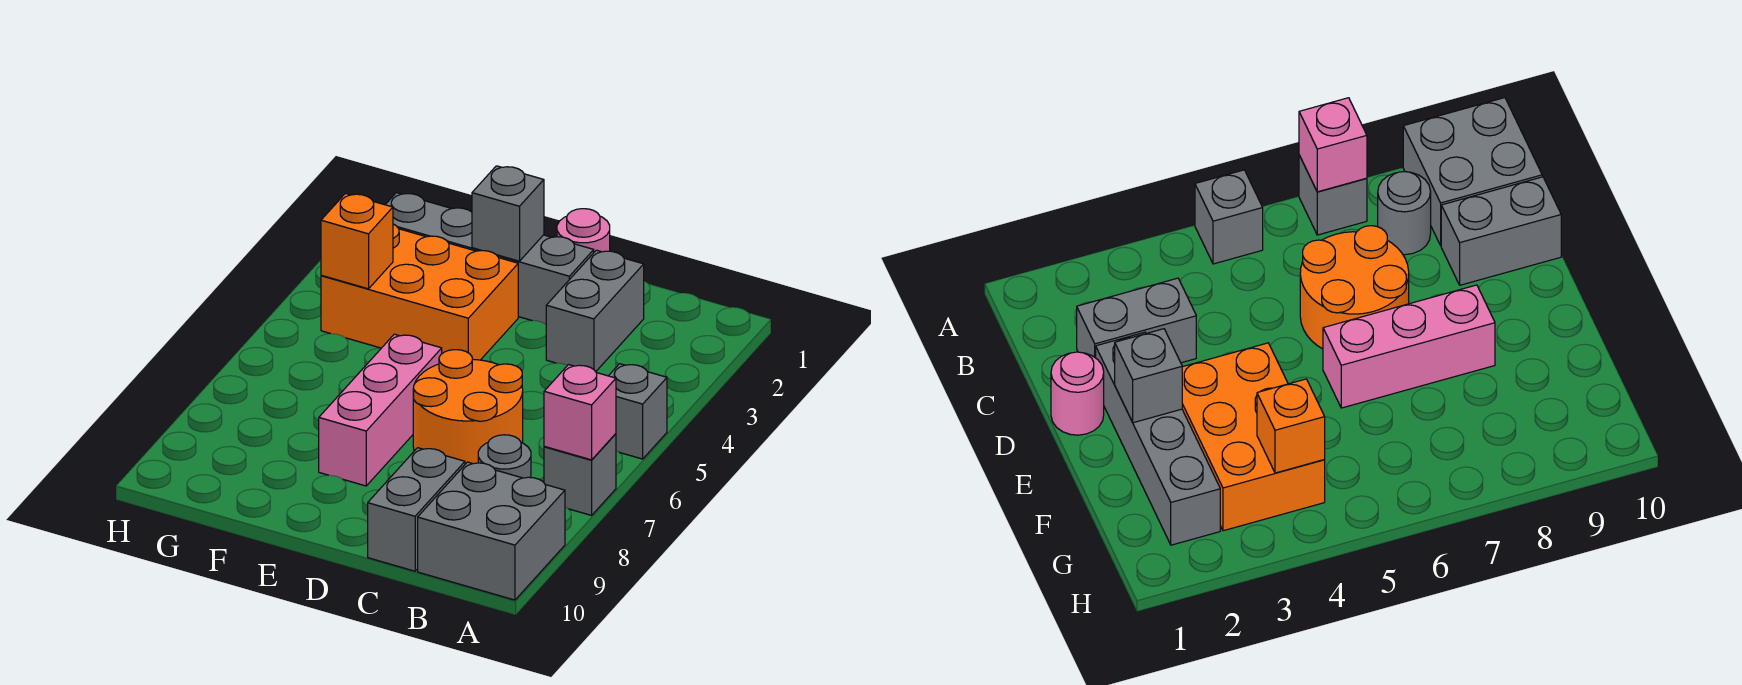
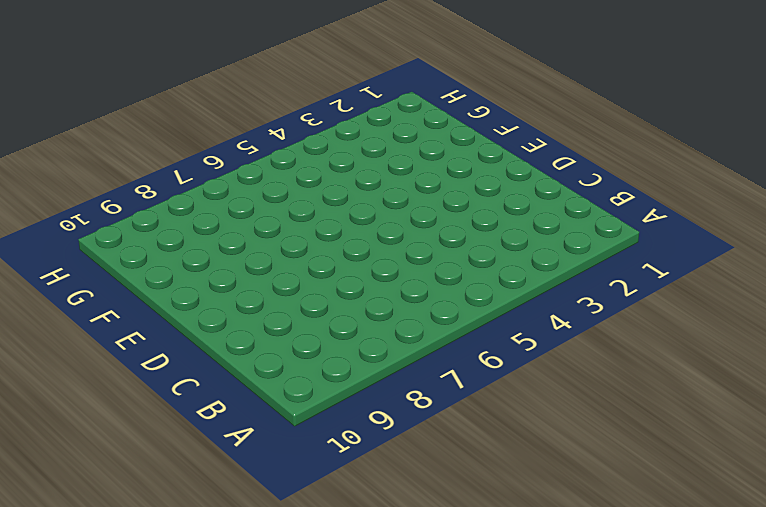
none -> grey brick A5 level 1
none -> grey brick A7 level 1
none -> grey brick A9:B10 level 1

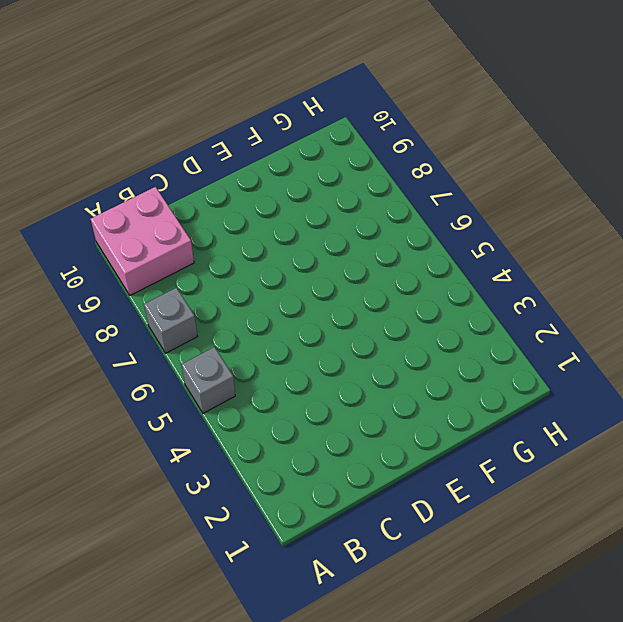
pink brick A9:B10 level 1 -> grey brick A9:B10 level 1
none -> grey round brick B8 level 1
none -> grey brick C2:C3 level 1
none -> orange round brick C6:D7 level 1

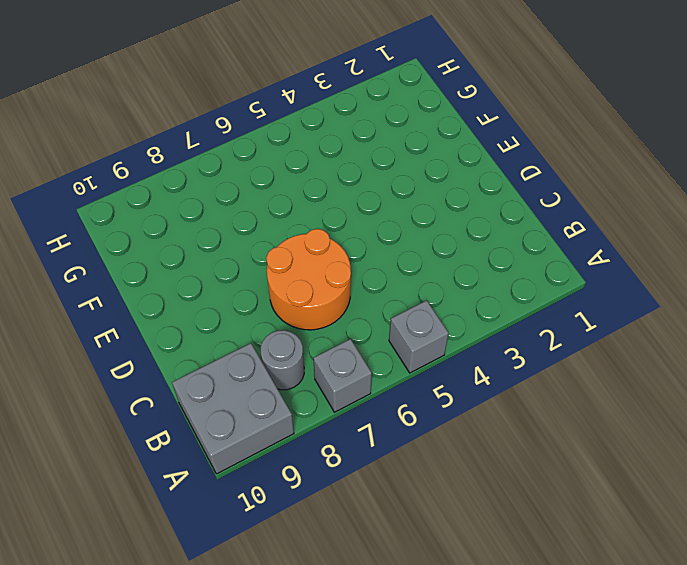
none -> grey brick C2:C3 level 1
none -> grey brick C9:C10 level 1
none -> pink round brick D1 level 1

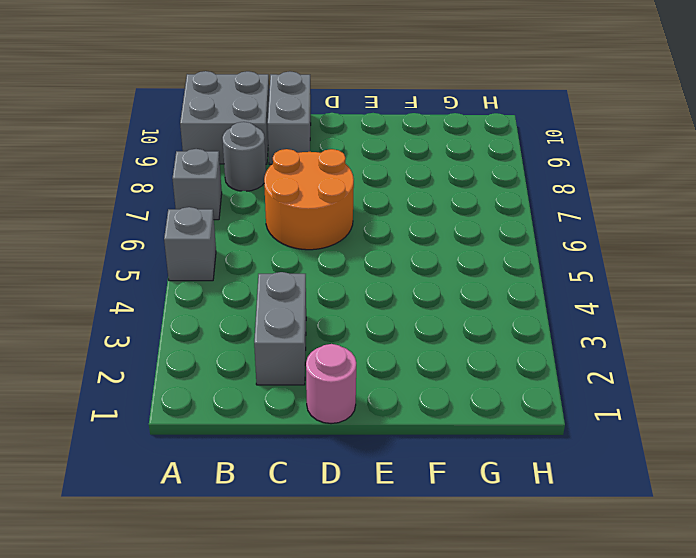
none -> grey brick D2:G2 level 1
none -> orange brick E3:G4 level 1
none -> pink brick E6:E8 level 1

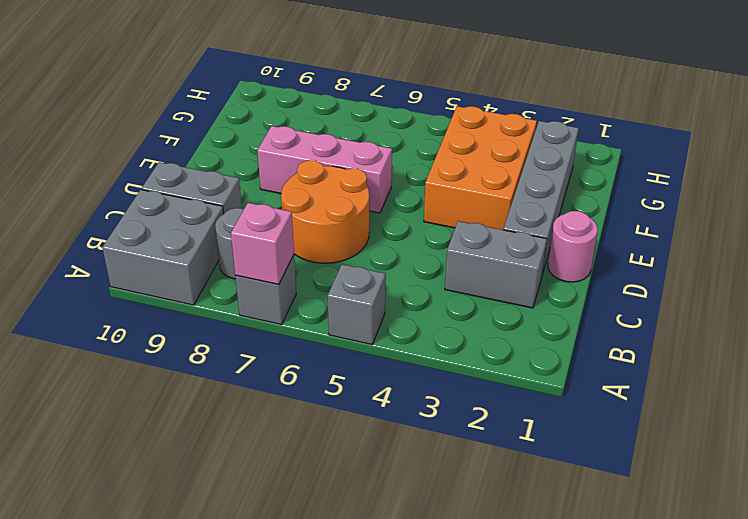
none -> grey brick E2 level 2
none -> orange brick G4 level 2

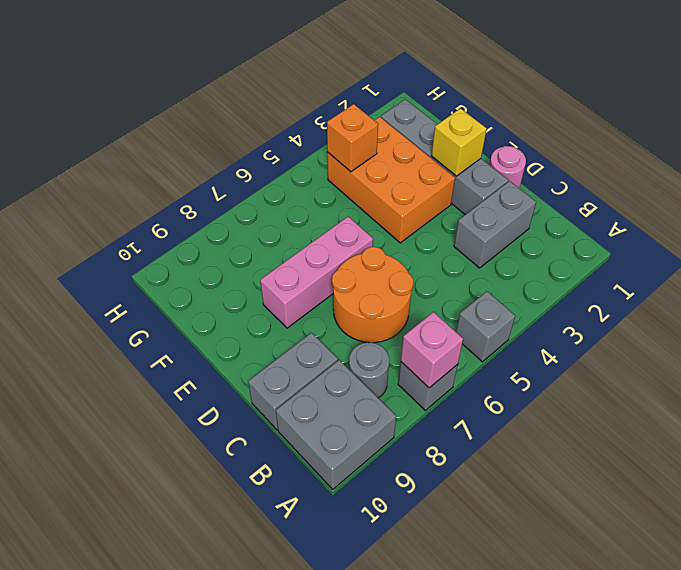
yellow brick E2 level 2 -> grey brick E2 level 2

